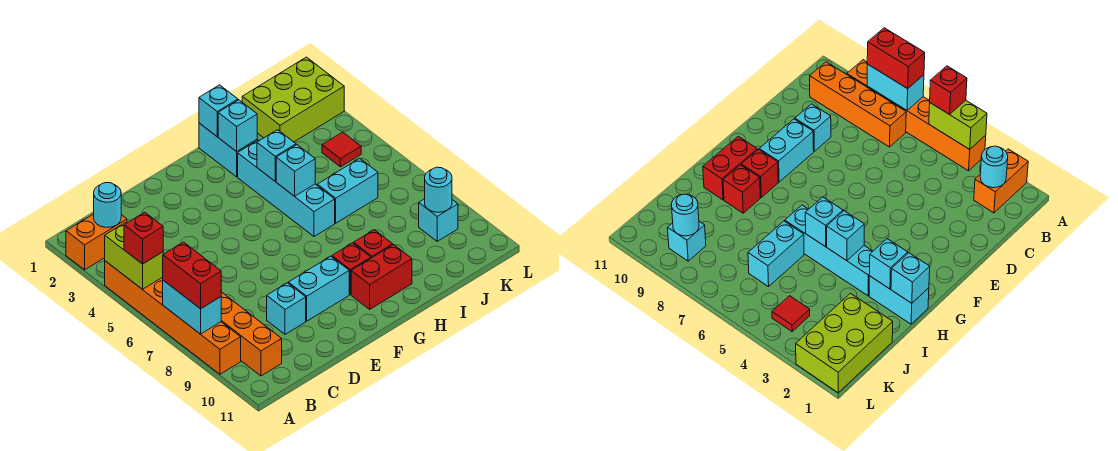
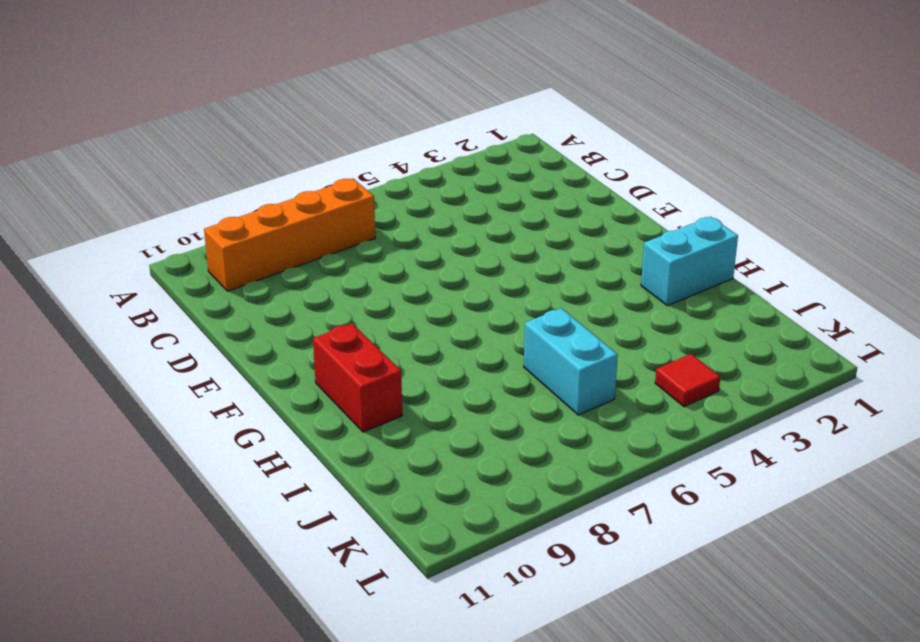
none -> orange brick A2:B2 level 1
none -> orange brick A4:A9 level 1
none -> cyan brick D9 level 1

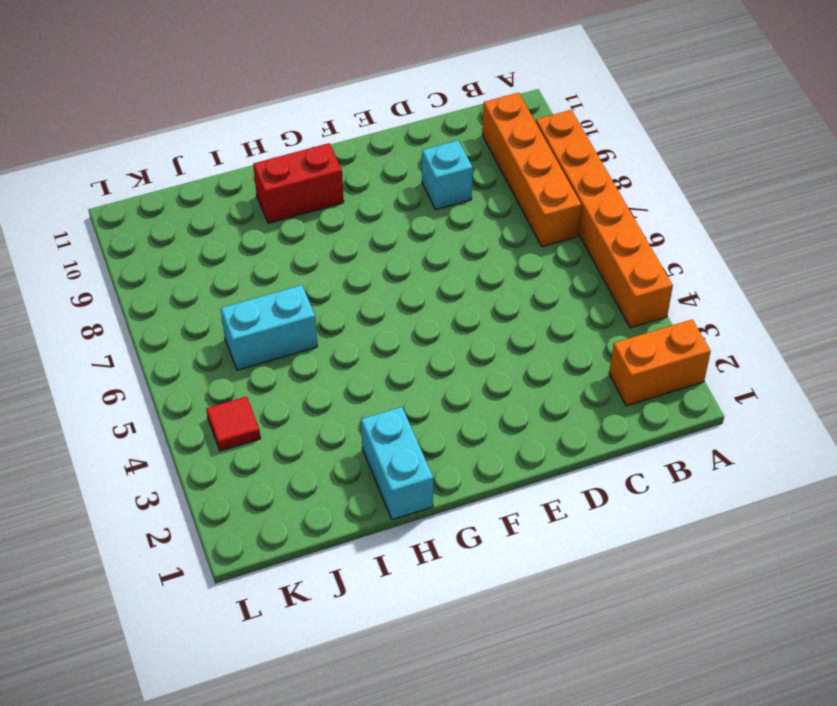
none -> cyan brick E9:F9 level 1
none -> red brick G9 level 1
none -> cyan brick H3:H6 level 1

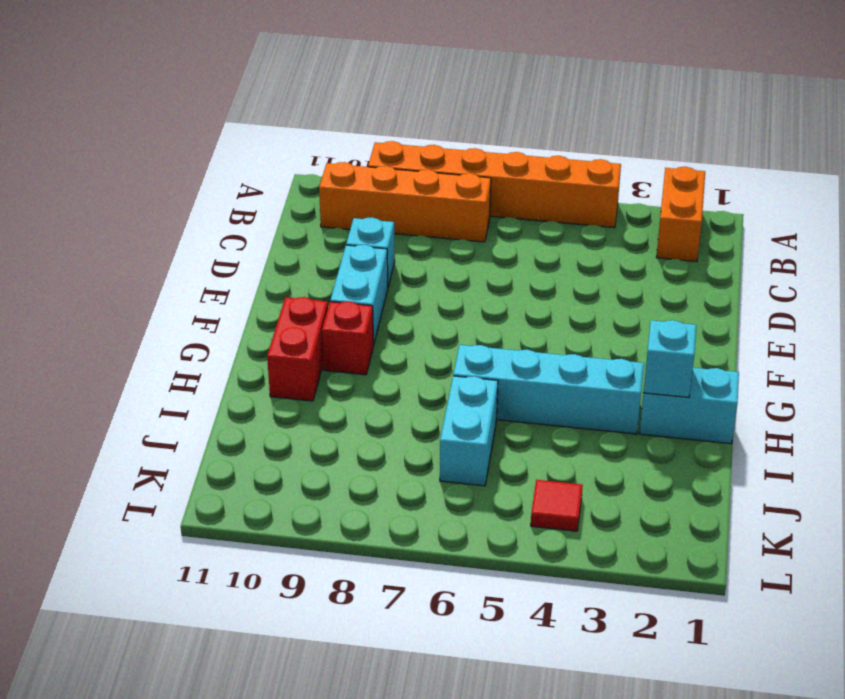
none -> red brick H9 level 1
none -> lime brick J1:L2 level 1
none -> cyan brick K9 level 1

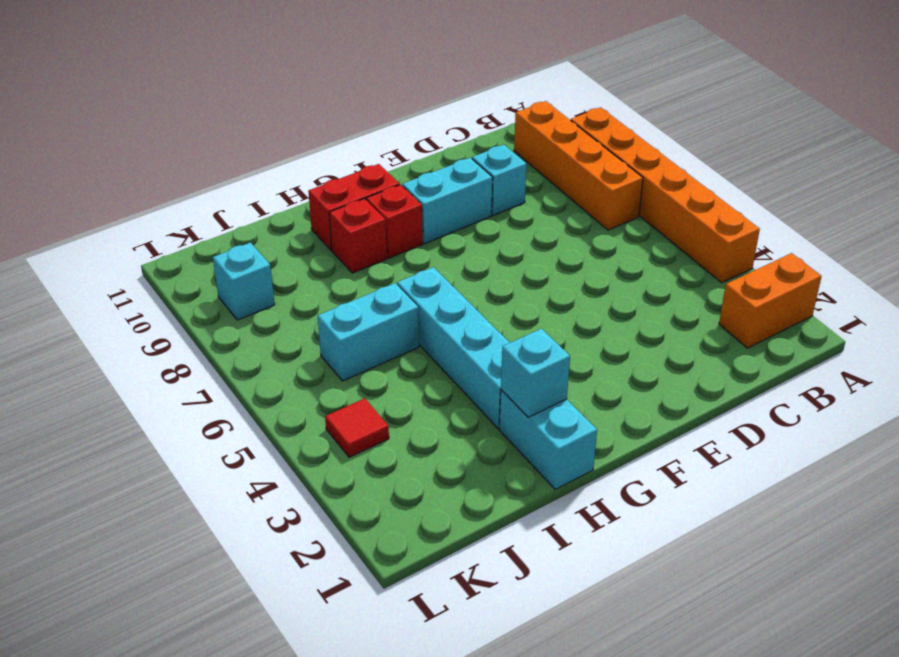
none -> lime brick J1:L2 level 1
none -> lime brick A4:A5 level 2
none -> cyan brick A7:A8 level 2

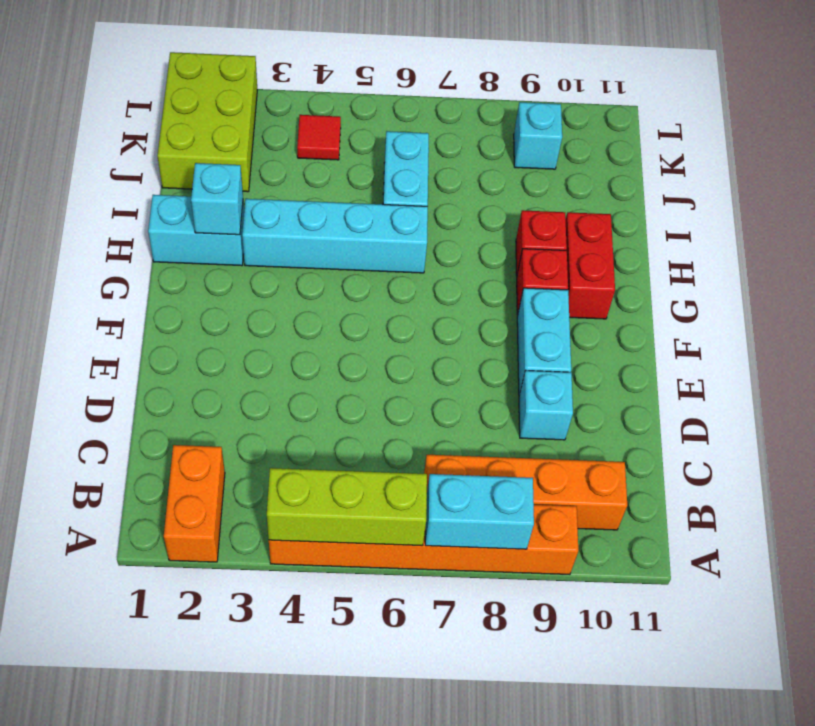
lime brick A4:A6 level 2 -> lime brick A4:A5 level 2
none -> cyan round brick B2 level 2
none -> cyan brick H1 level 2
none -> cyan brick H4 level 2

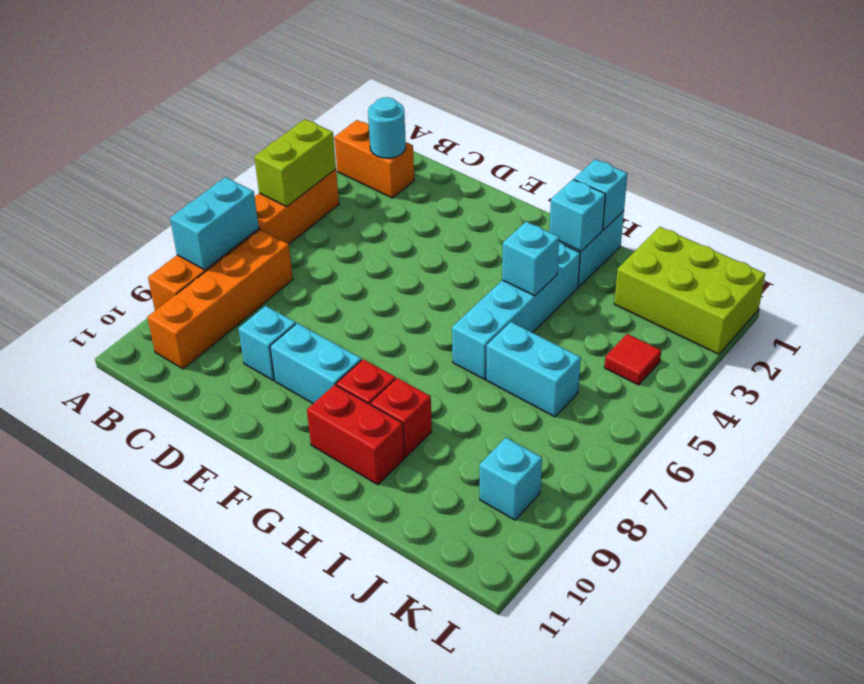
none -> cyan brick H5 level 2
none -> cyan round brick K9 level 2
none -> red brick A5 level 3

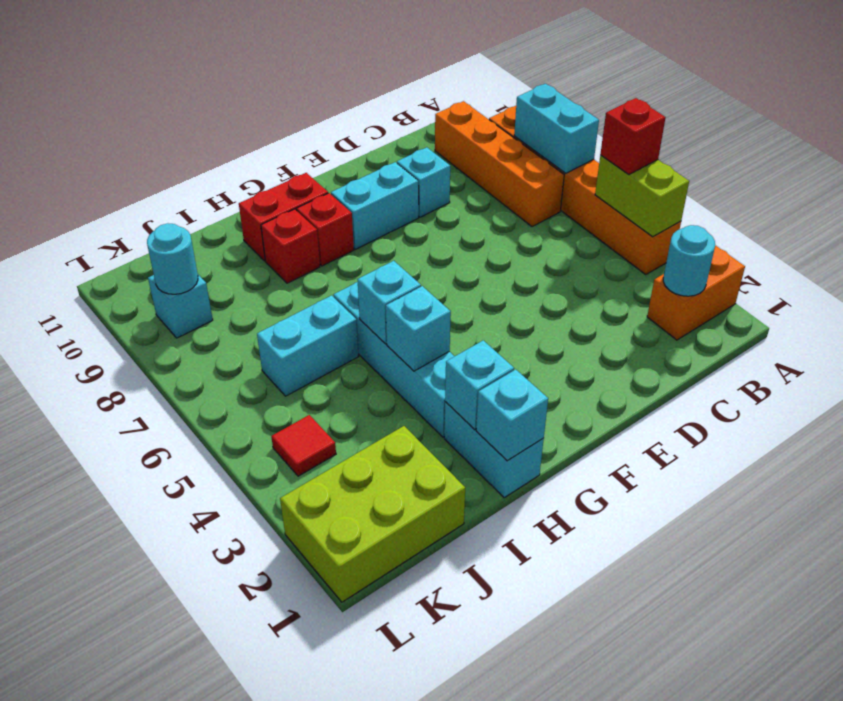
none -> red brick A7:A8 level 3

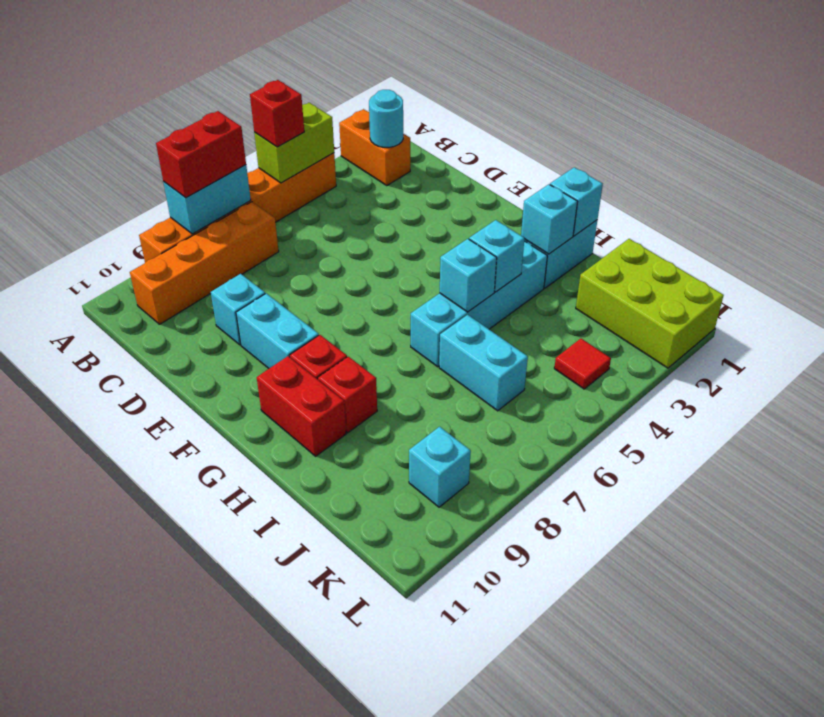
none -> cyan round brick K9 level 2

